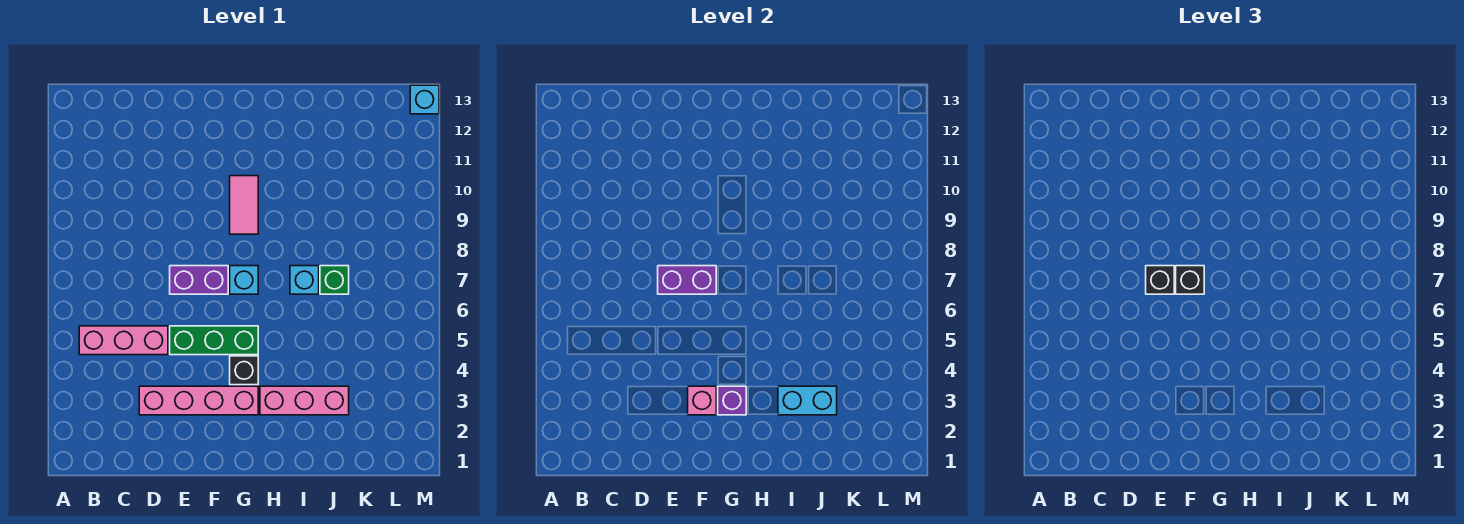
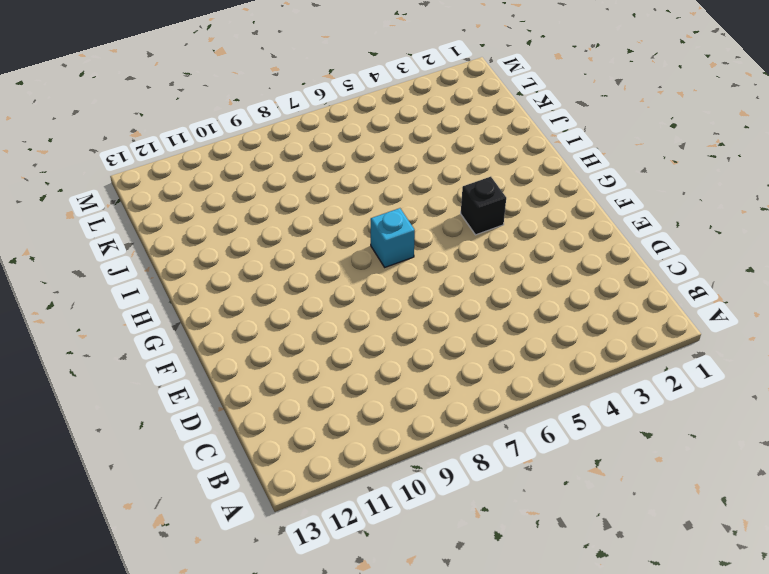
none -> pink brick B5:D5 level 1
none -> pink brick D3:G3 level 1
none -> green brick E5:G5 level 1

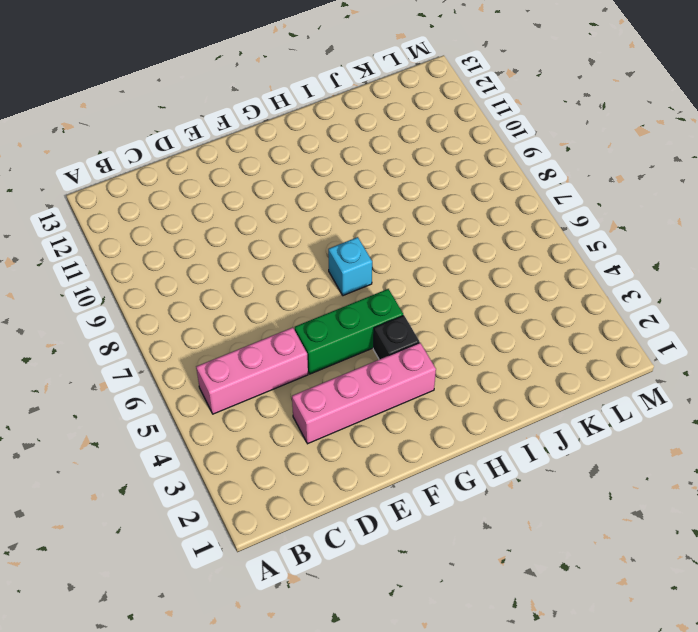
none -> purple brick E7:F7 level 1
none -> pink tile G9:G10 level 1
none -> pink brick H3:J3 level 1

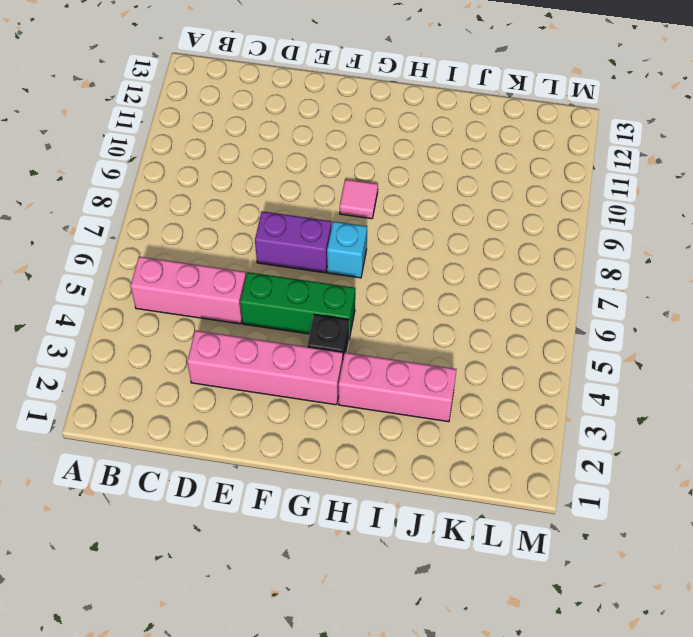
pink tile G9 level 1 -> pink tile G9:G10 level 1
none -> cyan brick I7 level 1
none -> green brick J7 level 1
none -> cyan brick M13 level 1

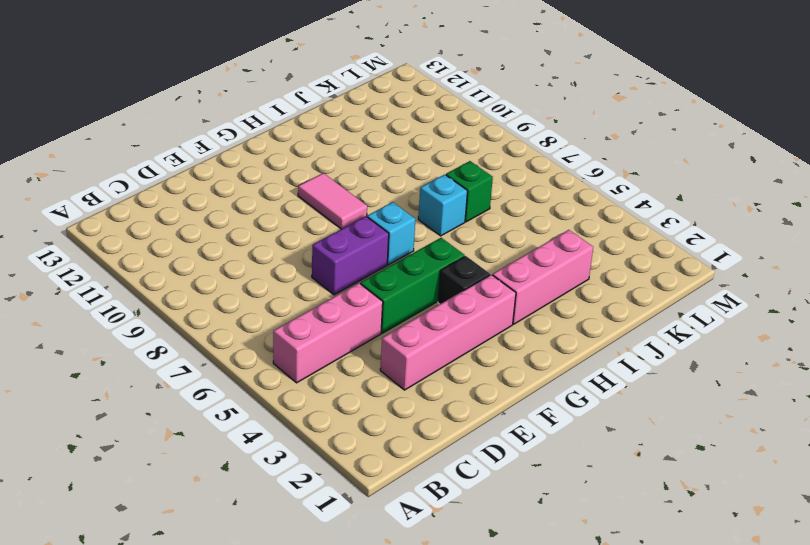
none -> cyan brick M13 level 1
none -> purple brick E7:F7 level 2
none -> pink brick F3 level 2

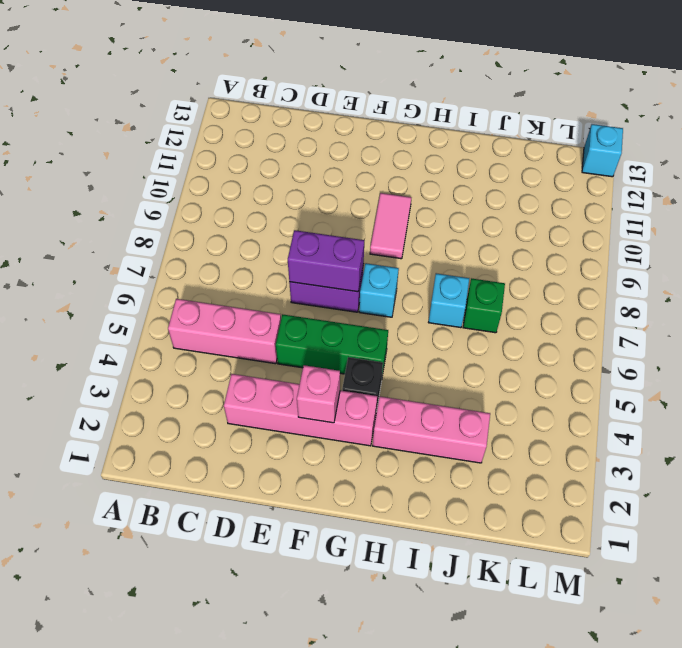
none -> purple brick G3 level 2
none -> cyan brick I3:J3 level 2
none -> black brick E7 level 3

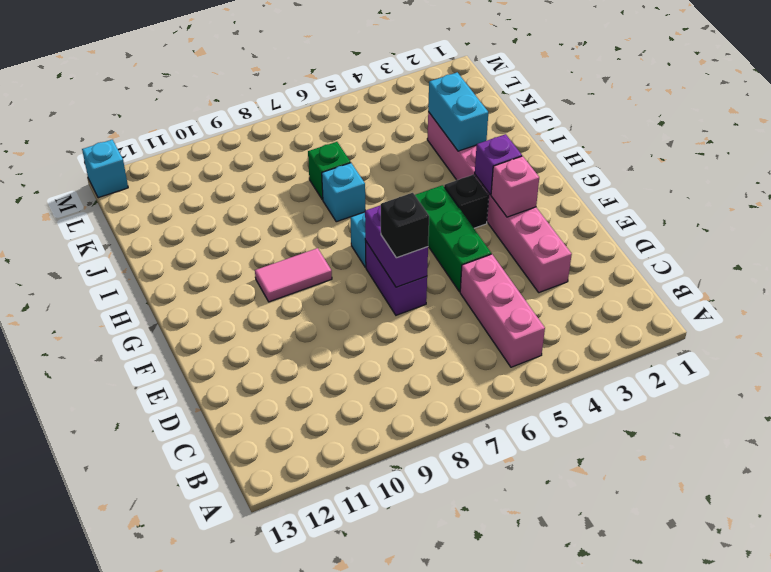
none -> black brick F7 level 3

